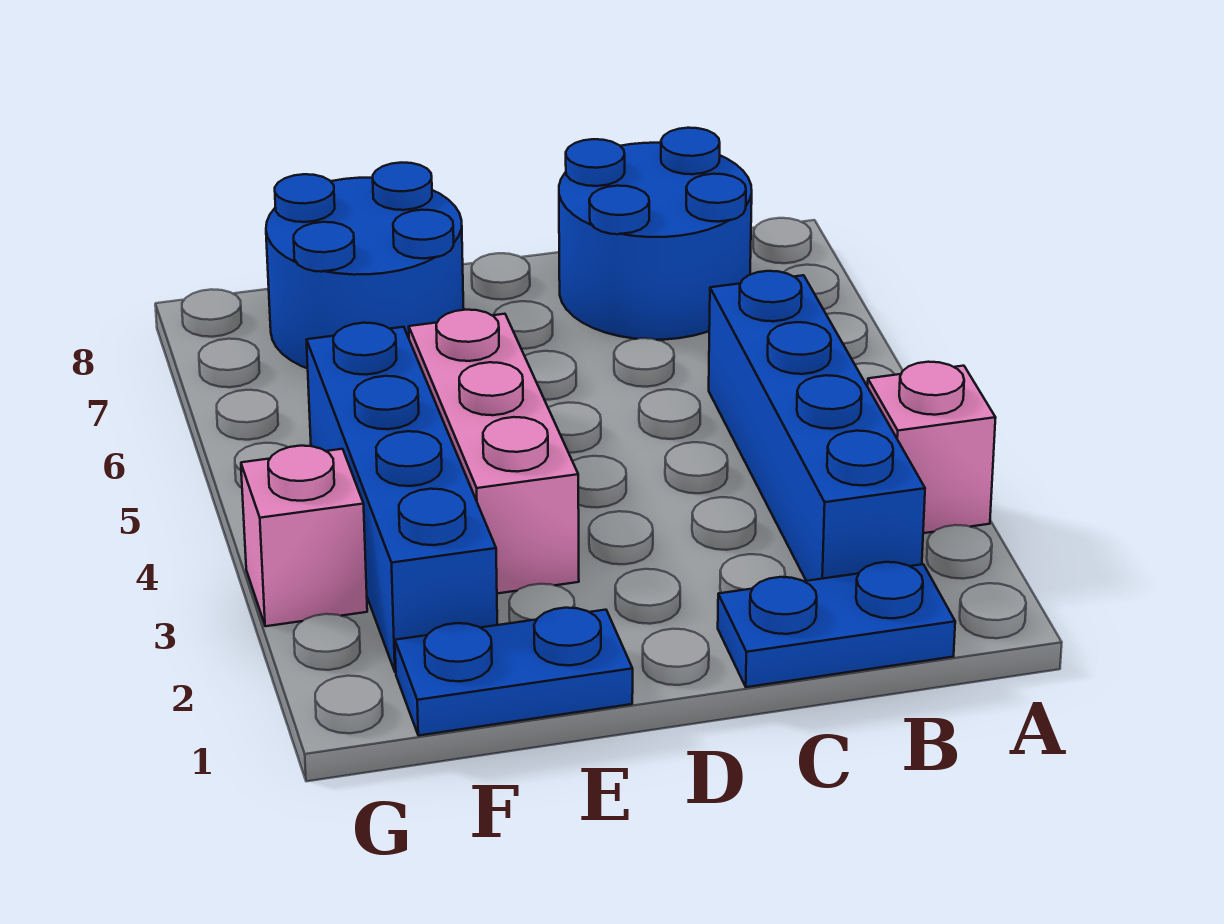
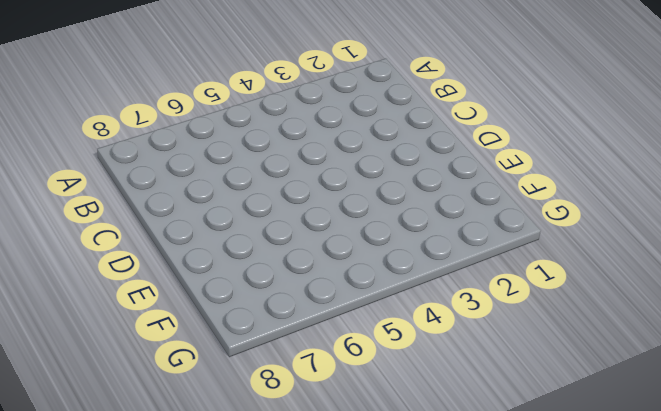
none -> pink brick A3 level 1
none -> blue plate B1:C1 level 1

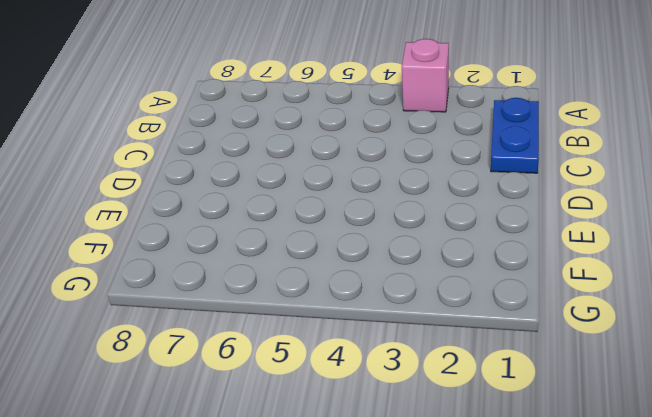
none -> blue brick B2:B5 level 1
none -> blue round brick B7:C8 level 1

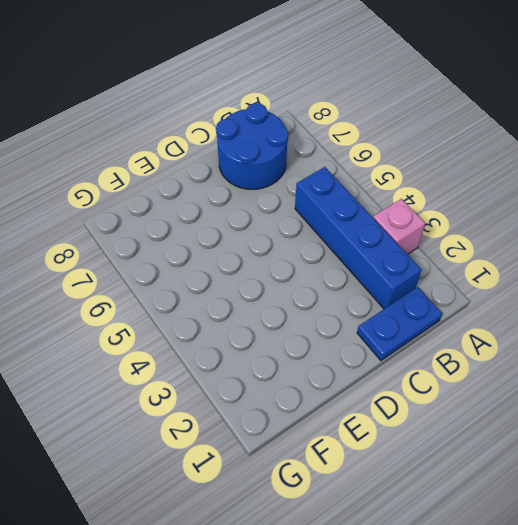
none -> blue plate E1:F1 level 1
none -> pink brick E3:E5 level 1

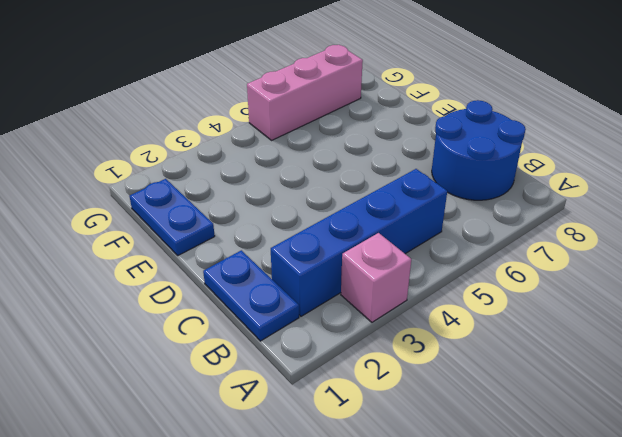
pink brick G5:G7 level 1 -> pink brick E3:E5 level 1
none -> blue round brick E7:F8 level 1
none -> blue brick F2:F5 level 1

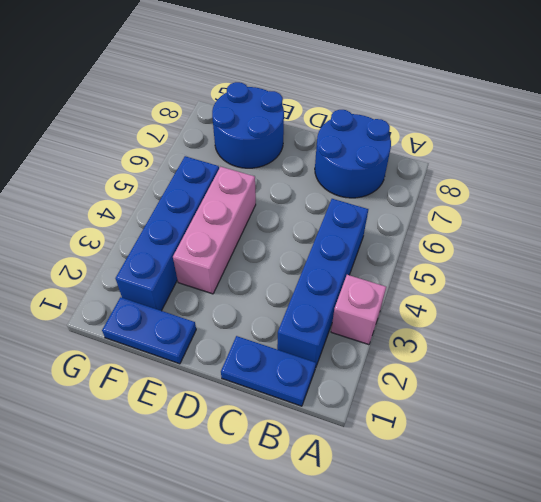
none -> pink brick G3 level 1

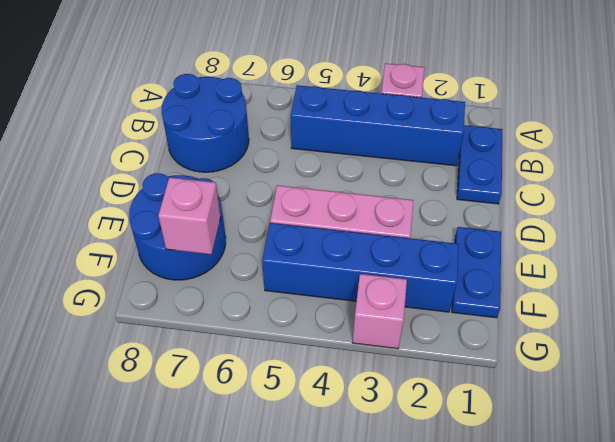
pink brick F7 level 2 -> none

